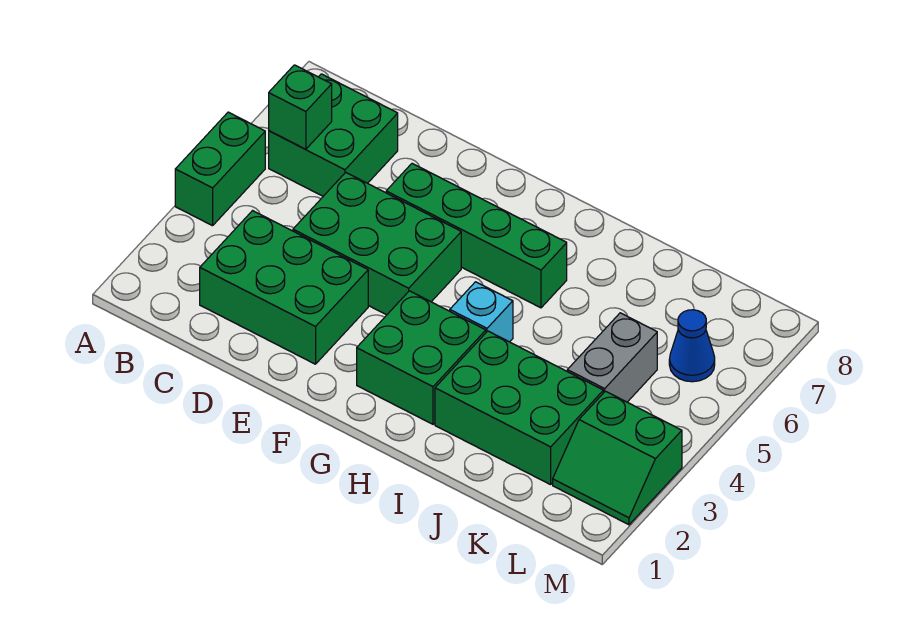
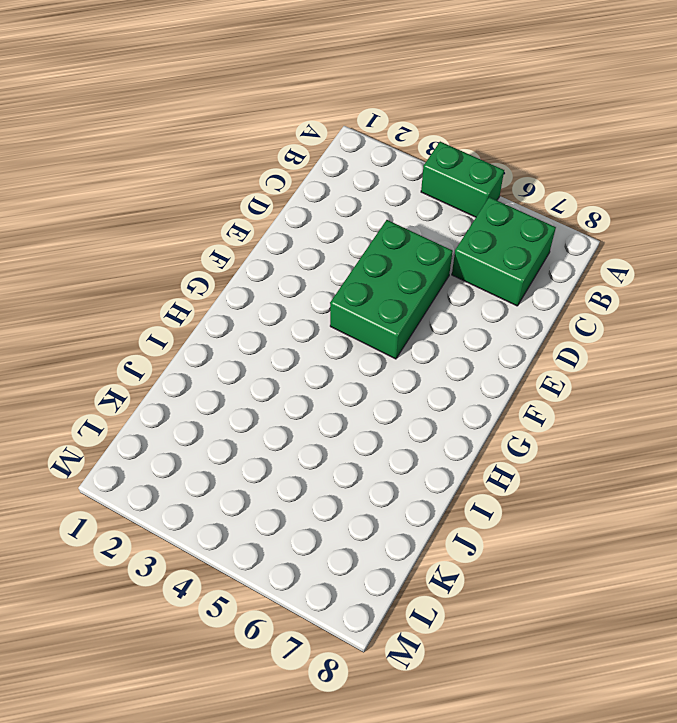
none -> green brick C2:E3 level 1
none -> green brick E6:H6 level 1
none -> green brick G2:H3 level 1

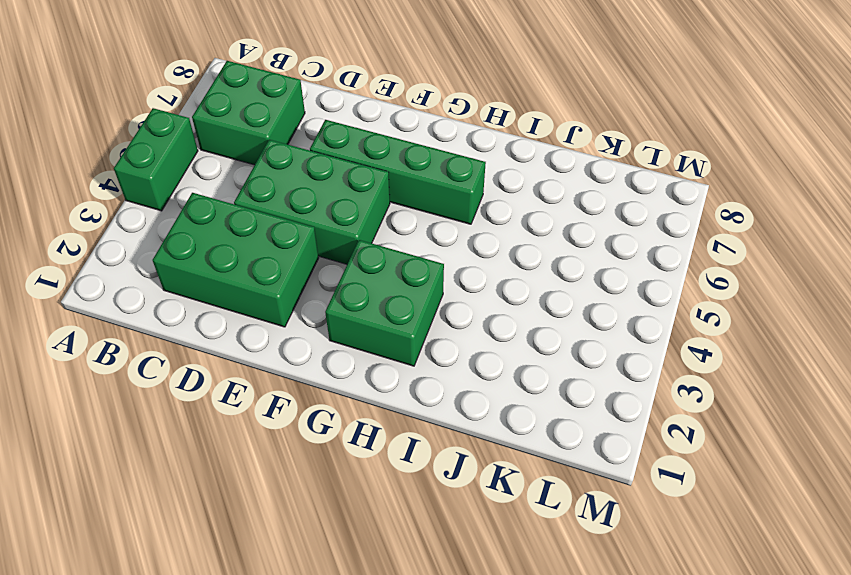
none -> cyan brick H4 level 1
none -> green brick I2:K3 level 1
none -> grey brick K4:K5 level 1

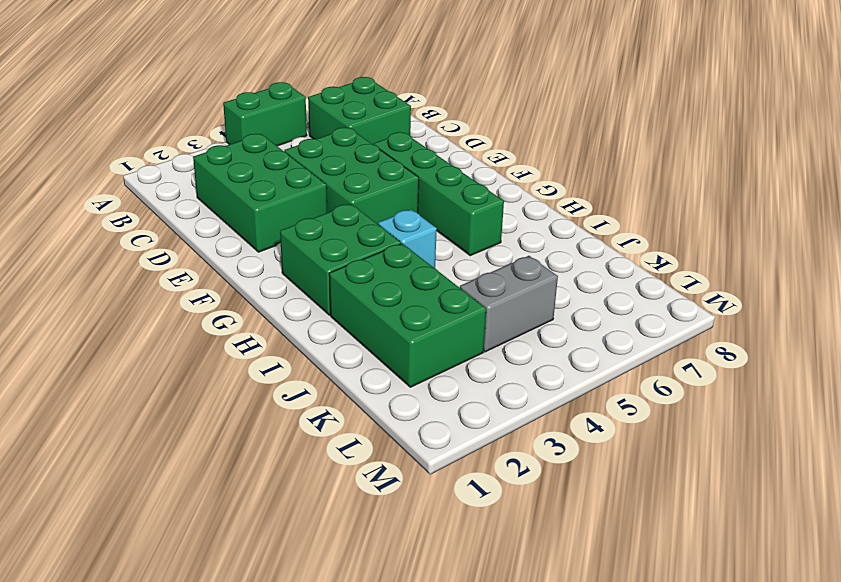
none -> green slope L2:M3 level 1 top 3
none -> blue cone L6 level 1
none -> green brick B6 level 2

